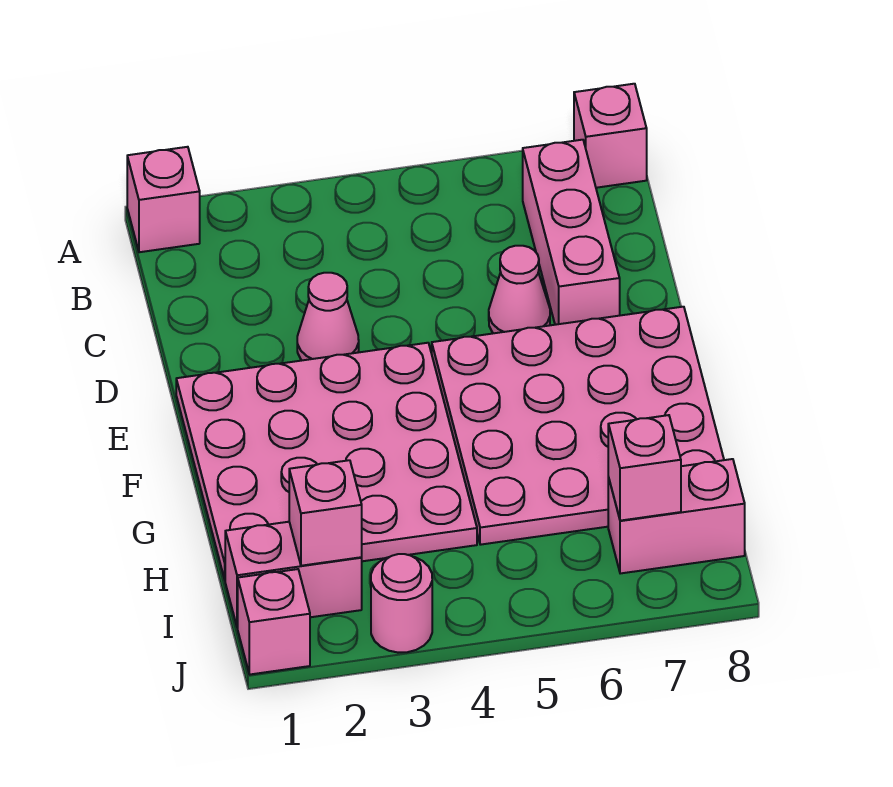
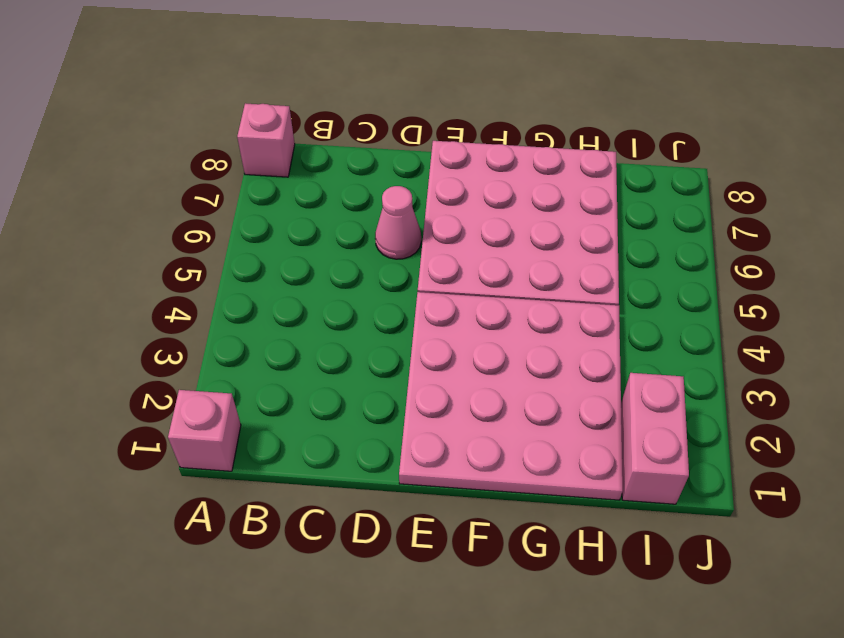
none -> pink brick B7:D7 level 1
none -> pink cone D3 level 1
none -> pink brick I7:I8 level 1

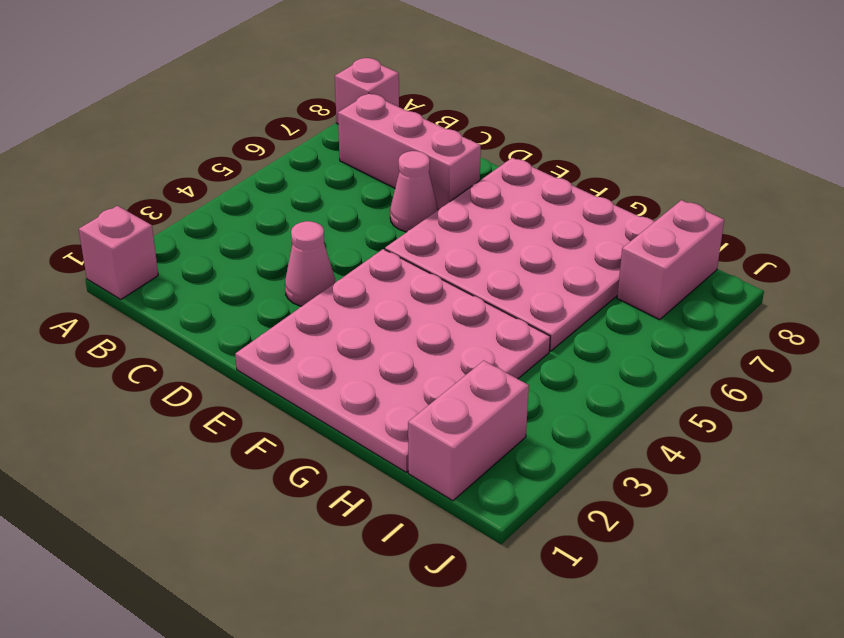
none -> pink brick J1 level 1
none -> pink round brick J3 level 1
none -> pink brick I2 level 2

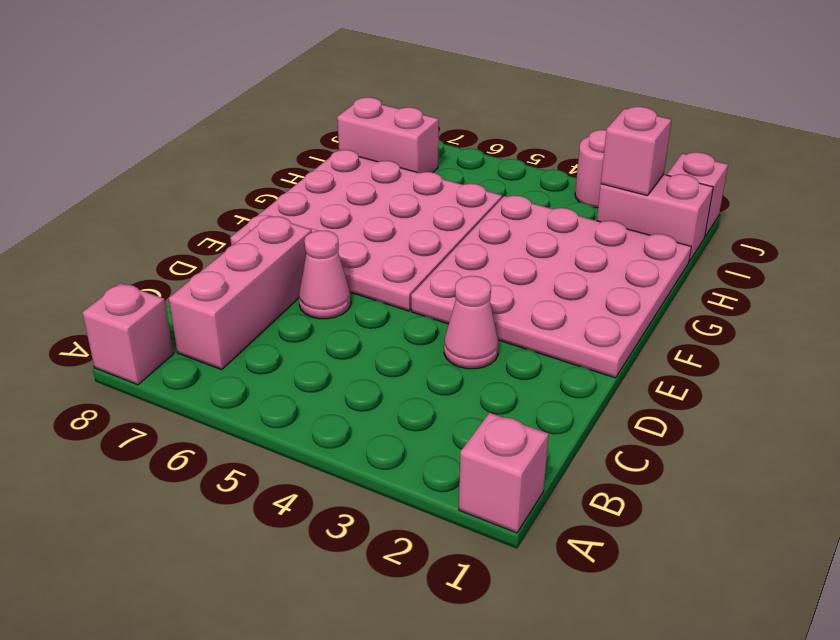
none -> pink brick I7 level 2

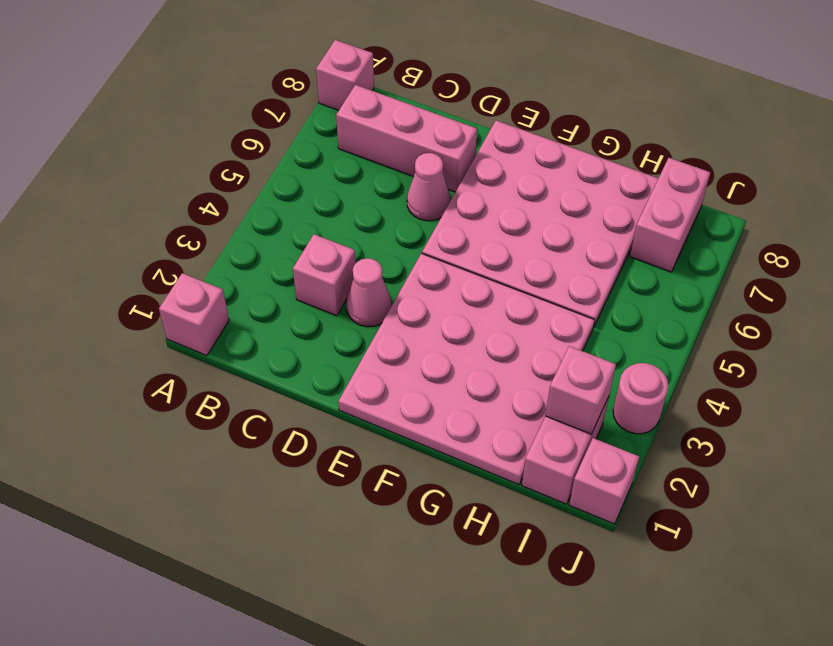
pink brick C3 level 1 -> pink brick I7 level 2

